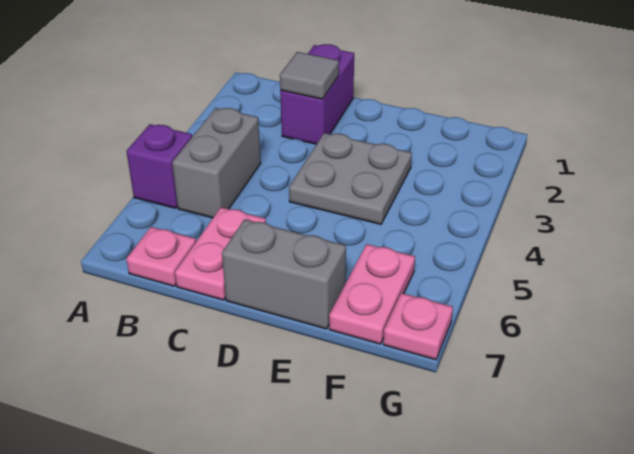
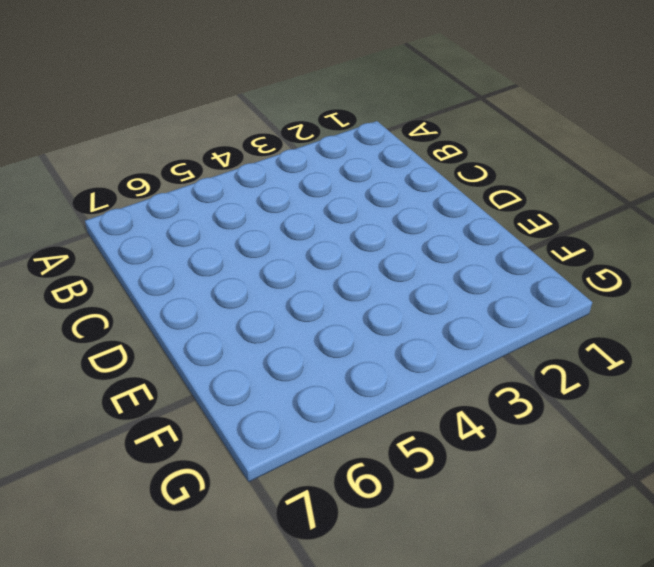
none -> purple brick A5 level 1
none -> grey brick B4:B5 level 1

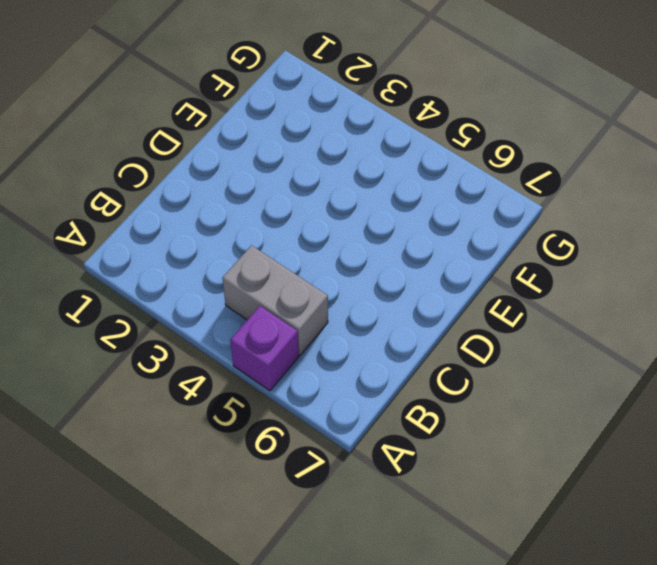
none -> pink plate B7 level 1
none -> purple brick C1:C2 level 1

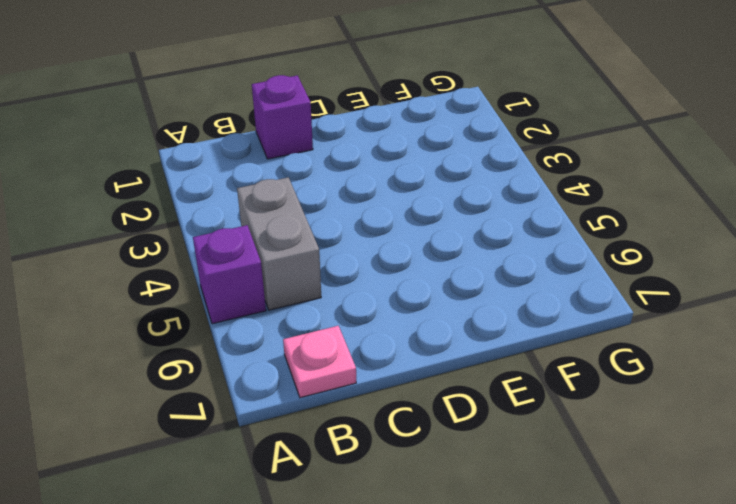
purple brick C1 level 1 -> purple brick C1:C2 level 1
none -> pink plate C6:C7 level 1
none -> grey plate D3:E4 level 1

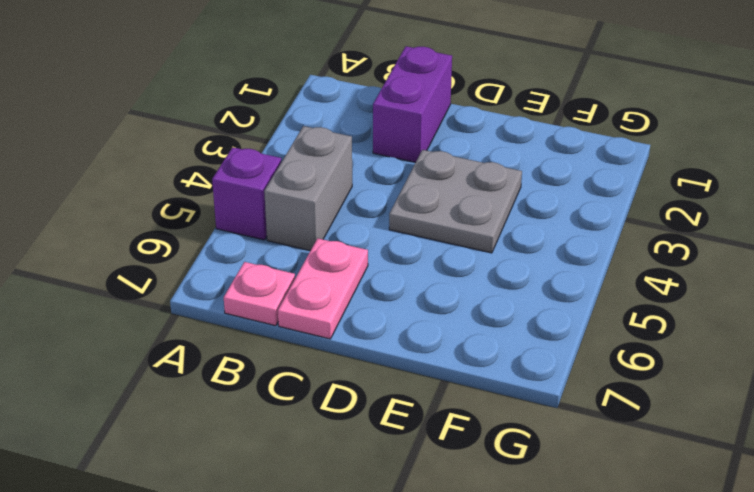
none -> grey brick D7:E7 level 1
none -> pink plate F6:F7 level 1

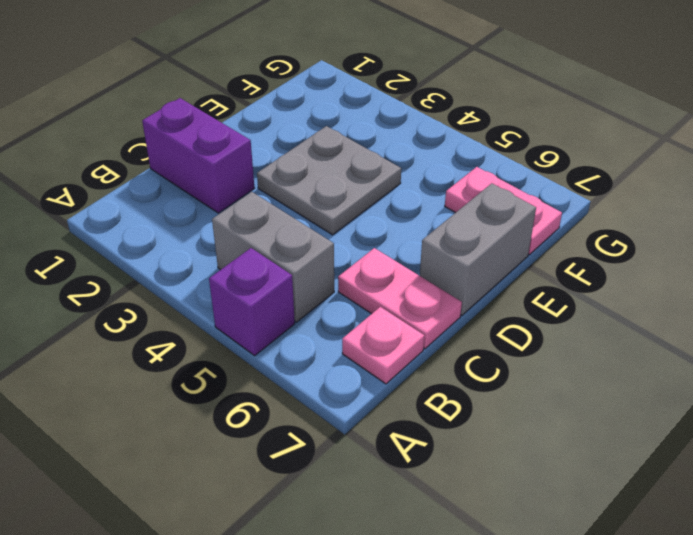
none -> pink plate G7 level 1
none -> grey tile C2 level 2

